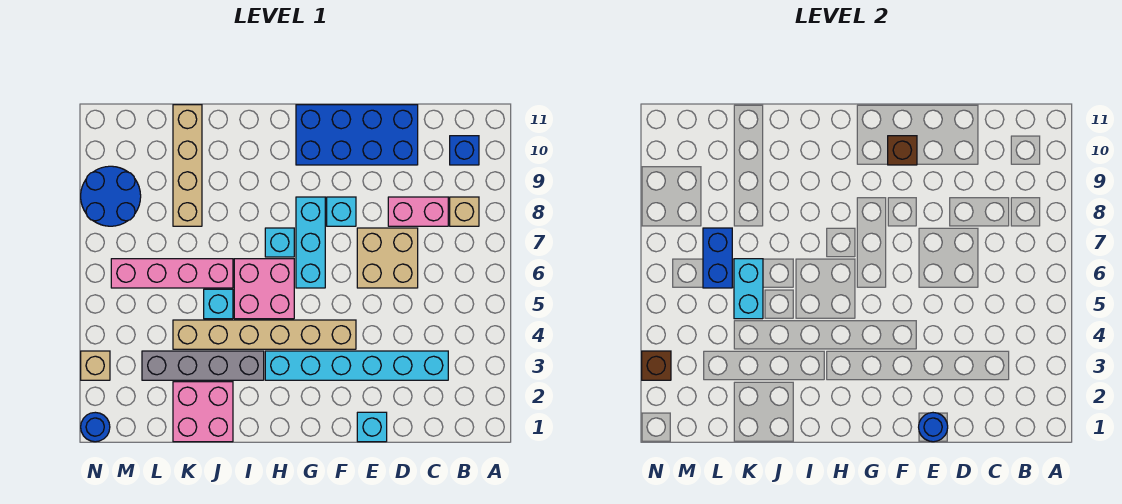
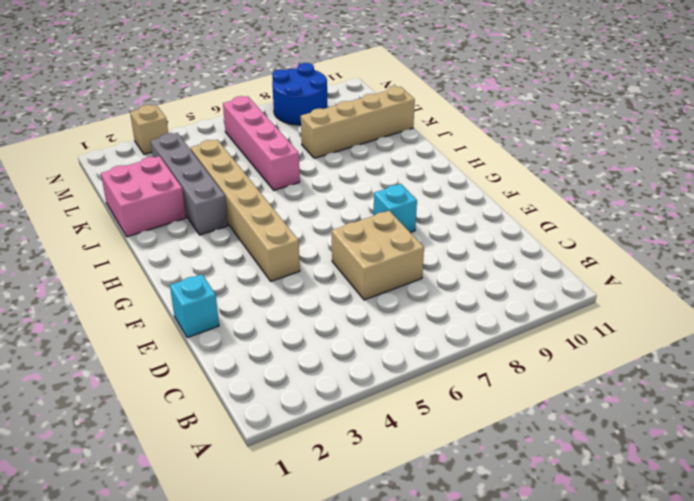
none -> tan brick B8 level 1
none -> blue brick B10 level 1
none -> cyan brick C3:H3 level 1

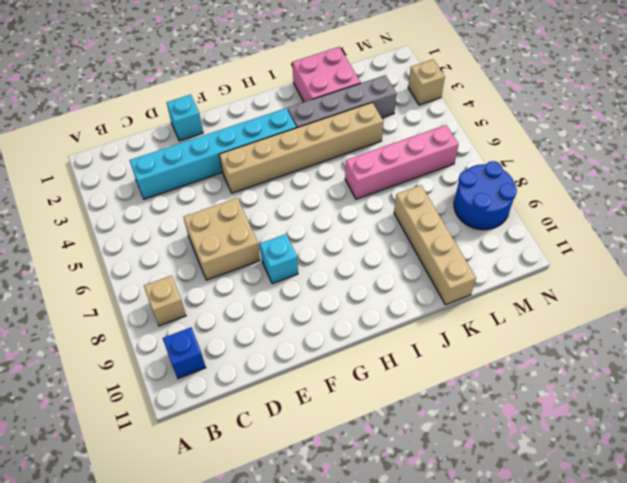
none -> pink brick C8:D8 level 1
none -> blue brick D10:G11 level 1
none -> cyan brick G6:G8 level 1

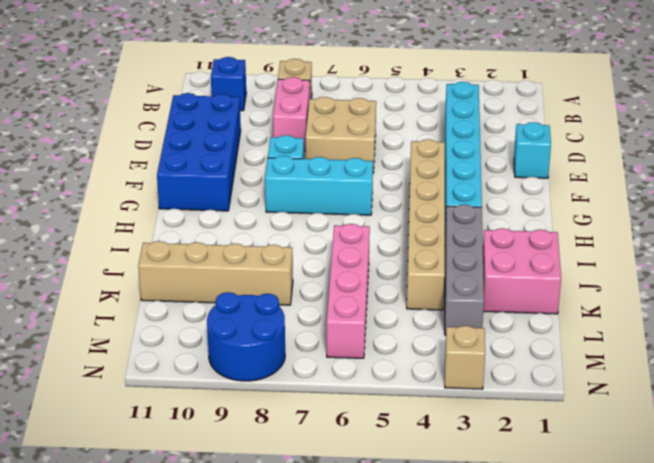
none -> pink brick H5:I6 level 1
none -> cyan brick H7 level 1
none -> cyan brick J5 level 1

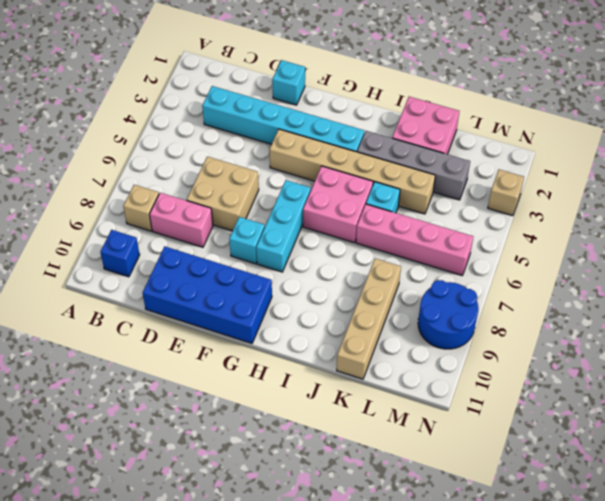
none -> cyan brick H7 level 1
none -> blue round brick N1 level 1
none -> blue round brick E1 level 2

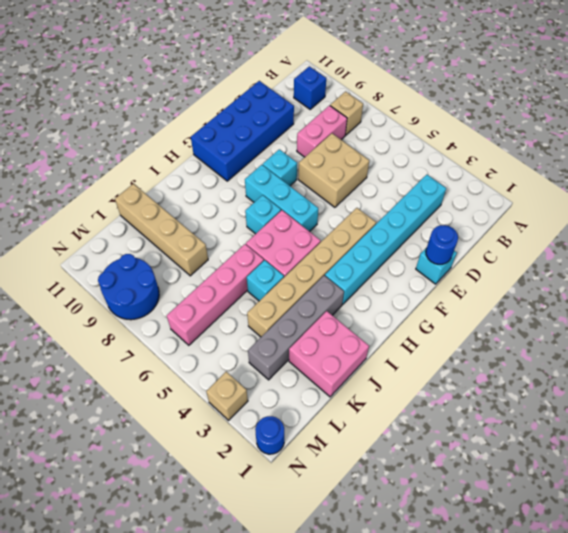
none -> brown brick F10 level 2
none -> cyan brick K5:K6 level 2
none -> blue brick L6:L7 level 2

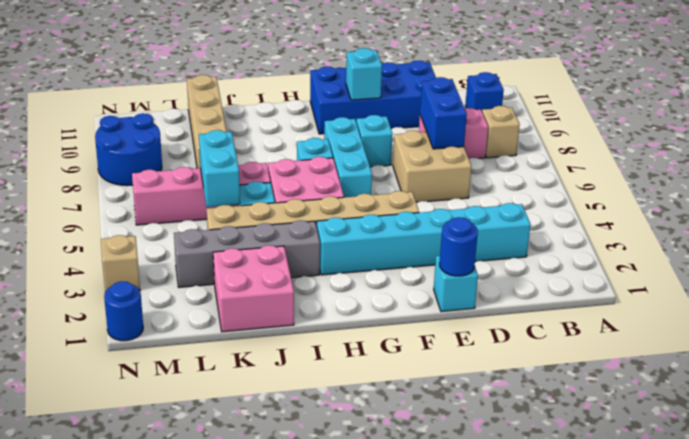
blue brick D7:D8 level 2 -> blue brick L6:L7 level 2
cyan brick F10 level 2 -> brown brick F10 level 2
none -> brown brick N3 level 2

